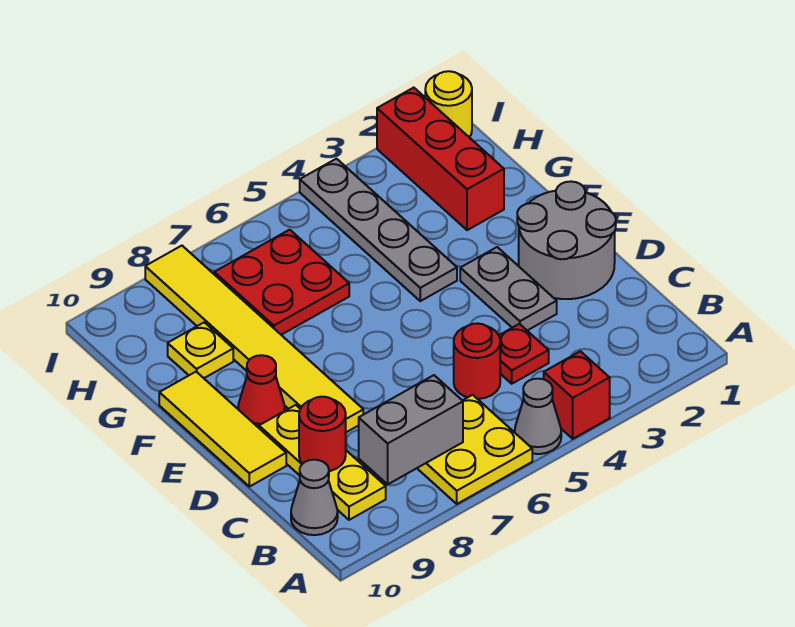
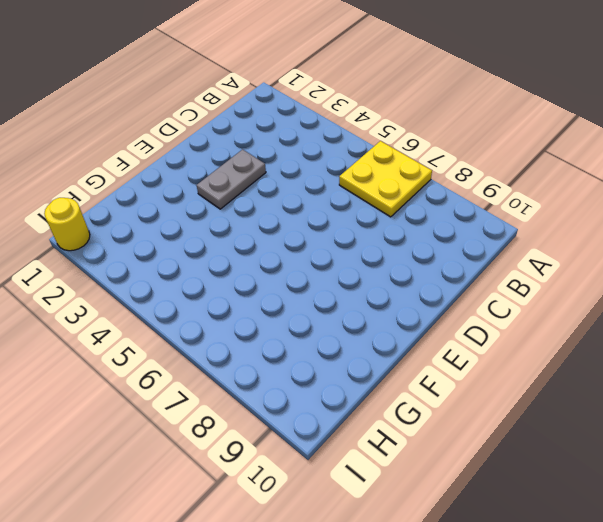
none -> red brick A4 level 1
none -> grey cone A5 level 1
none -> yellow plate B9:D9 level 1

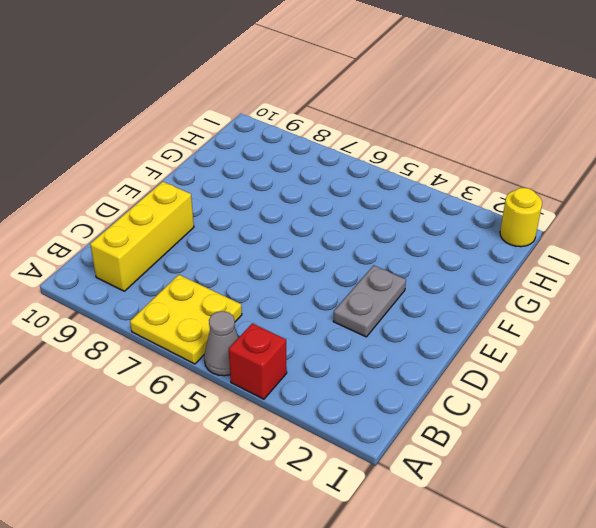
yellow brick B9:D9 level 1 -> yellow plate B9:D9 level 1
none -> grey cone B10 level 1
none -> red plate C4 level 1
none -> red round brick C5 level 1

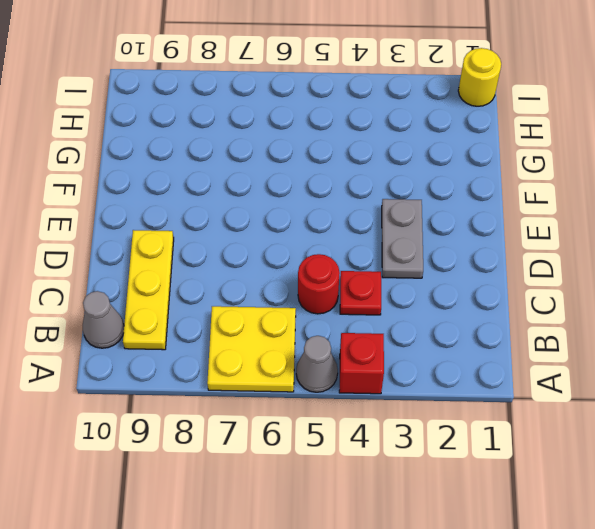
none -> grey round brick D1:E2 level 1
none -> yellow tile D8:I8 level 1
none -> yellow tile D10:F10 level 1

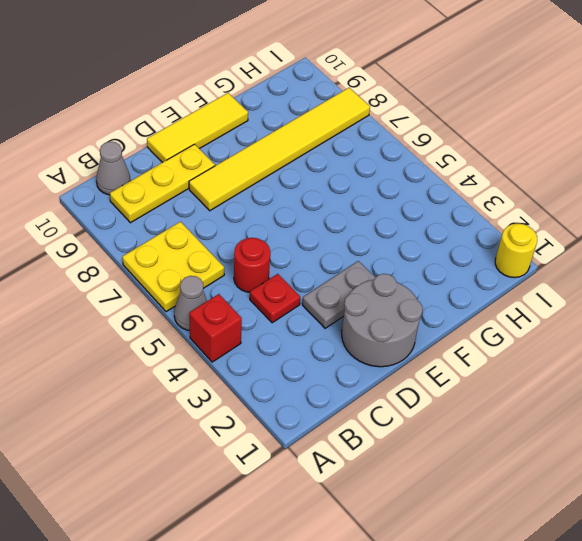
none -> red cone E9 level 1
none -> grey plate F4:I4 level 1
none -> red brick G2:I2 level 1

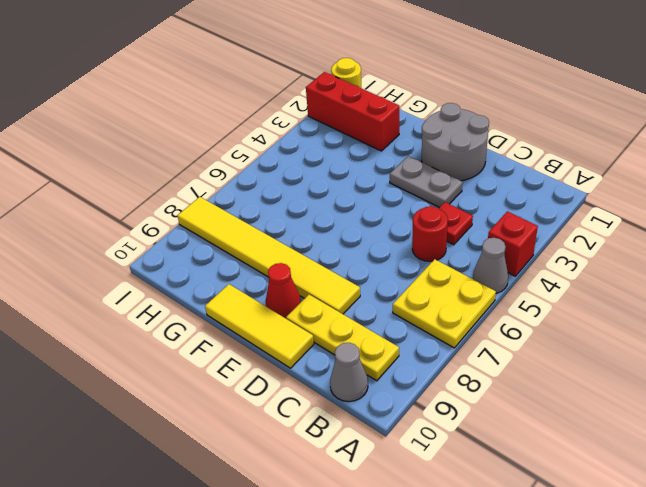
none -> grey plate F4:I4 level 1
none -> red plate G6:H7 level 1
none -> yellow plate G9 level 1

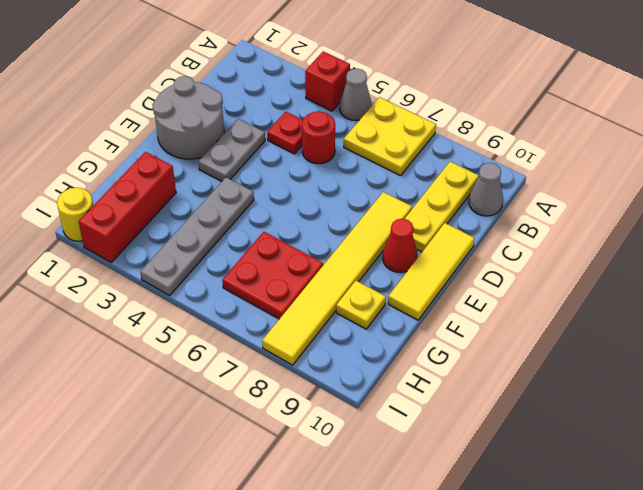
none -> grey brick B7:B8 level 2
none -> red round brick C9 level 2

